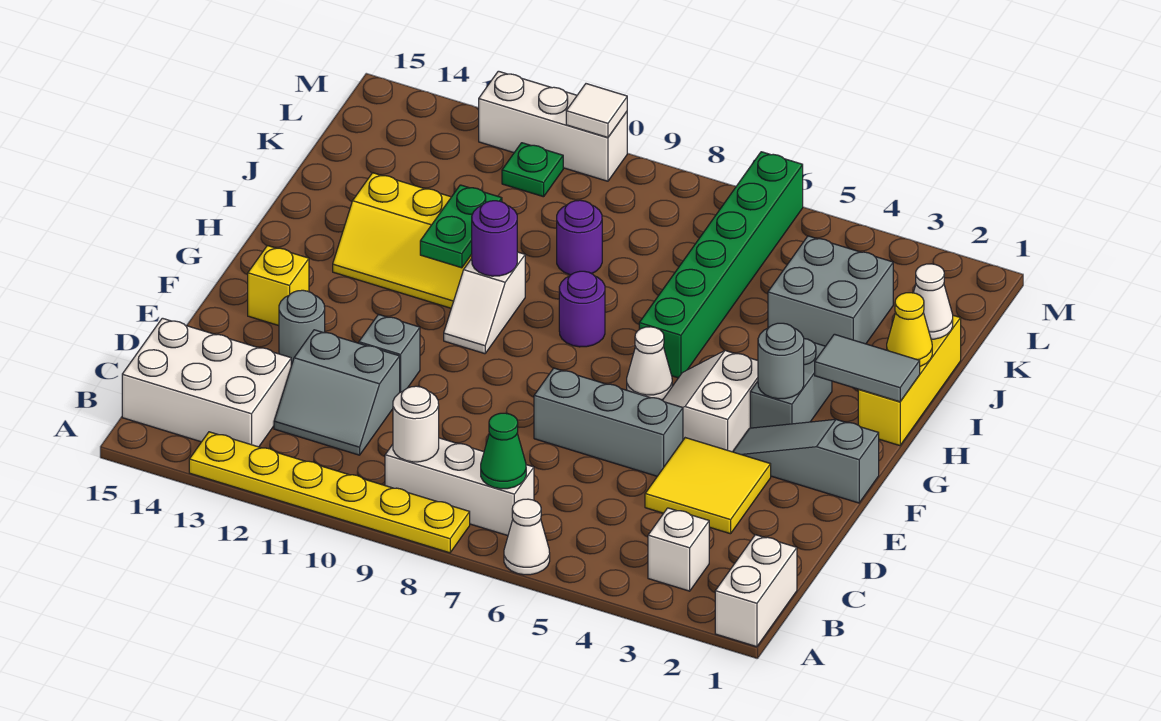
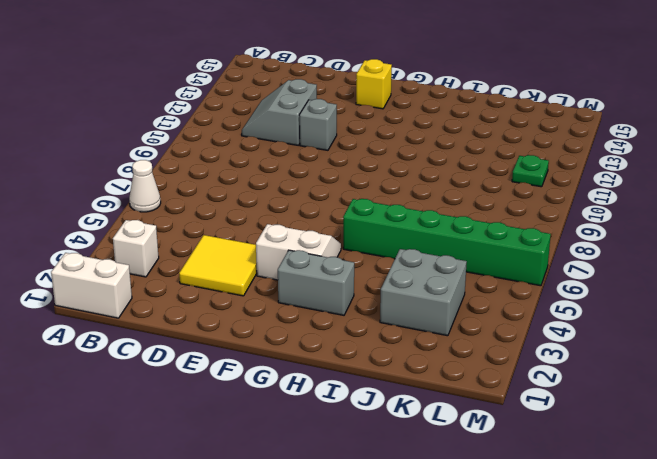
none -> yellow plate A8:A13 level 1
none -> white brick B7:B9 level 1
none -> white brick B13:C15 level 1
none -> grey brick E5:E7 level 1

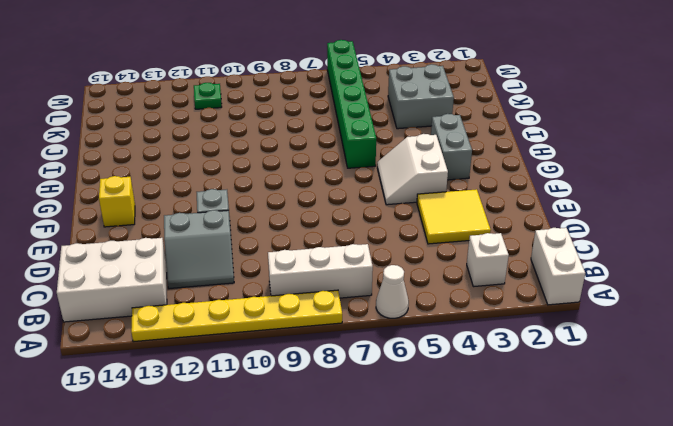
none -> grey brick E5:E7 level 1
none -> grey round brick E13 level 1
none -> grey slope F1:F3 level 1 top 1
none -> white cone G6 level 1

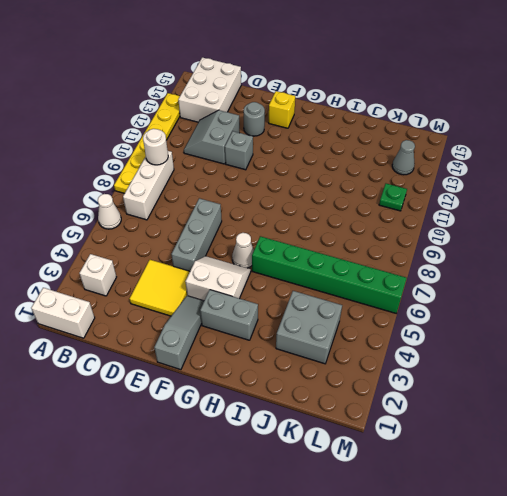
grey cone L13 level 1 -> none
none -> white slope G10:H10 level 1 top H
none -> yellow brick H1:J1 level 1
none -> purple round brick H8 level 1
none -> yellow slope H11:I13 level 1 top I

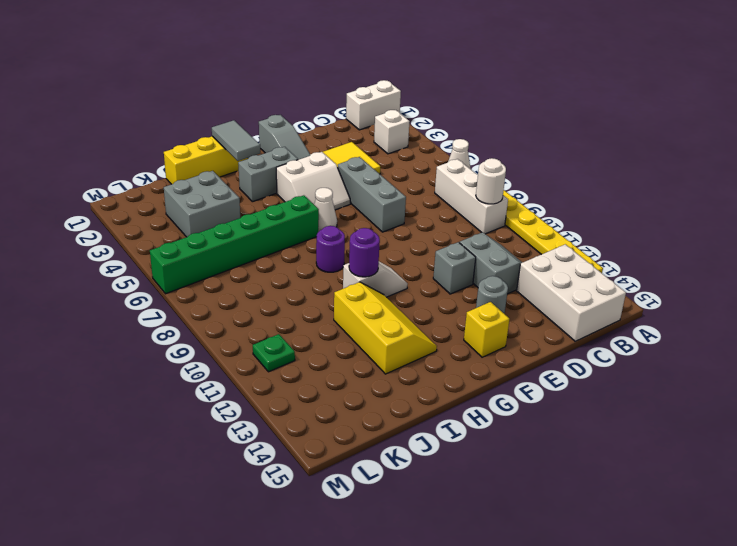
none -> purple round brick J9 level 1
none -> white brick M10:M12 level 1
none -> green cone B7 level 2
none -> grey round brick G3 level 2

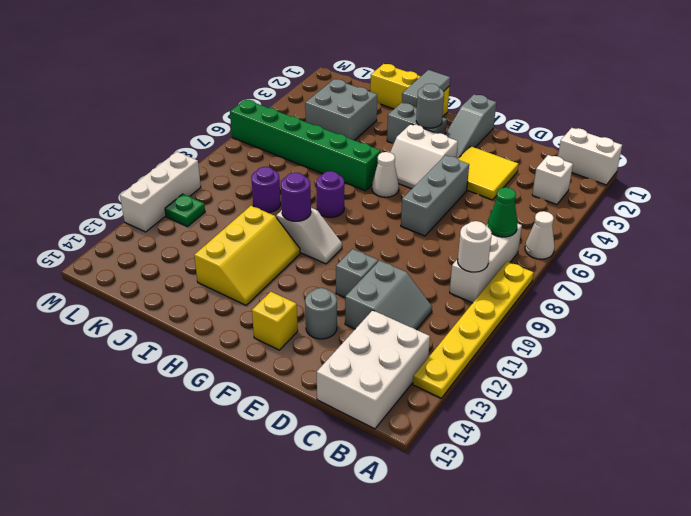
none -> green plate H11:I11 level 2
none -> yellow cone I1 level 2
none -> white cone J1 level 2
none -> white tile M10 level 2

